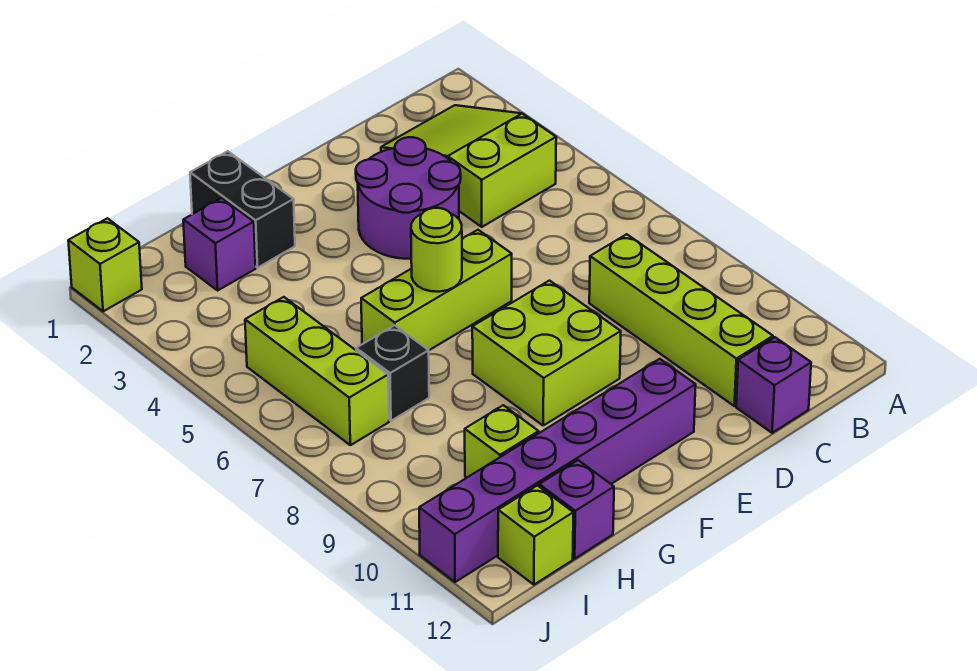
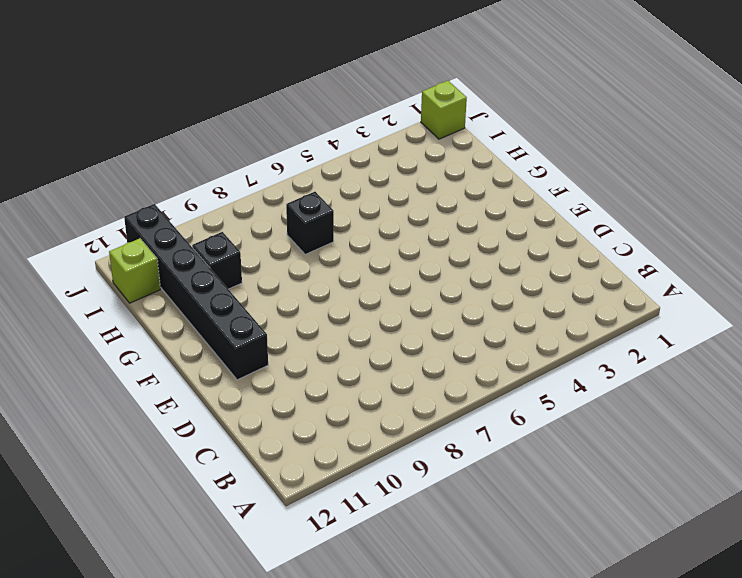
black brick E11:J11 level 1 -> purple brick E11:J11 level 1
black brick H10 level 1 -> lime brick H10 level 1
none -> lime slope B2:C4 level 1 top 4
none -> lime brick C8:C11 level 1
none -> purple brick C12 level 1

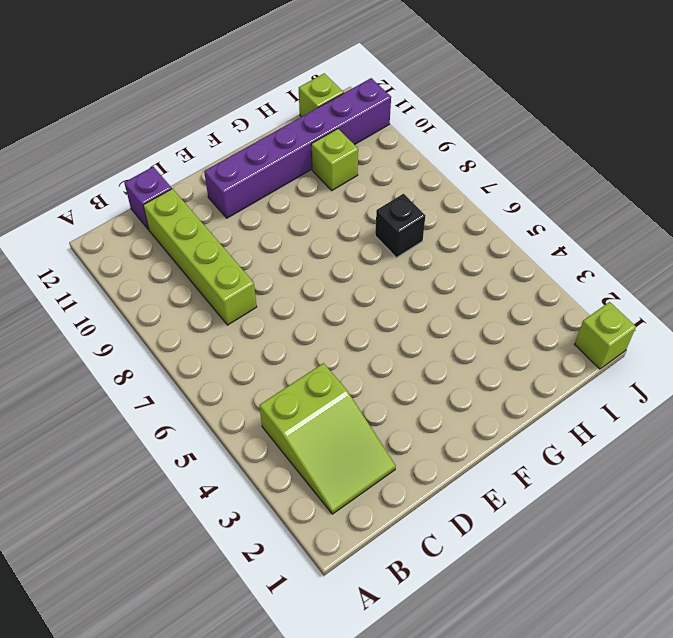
none -> purple round brick D3:E4 level 1
none -> lime brick E6:G6 level 1
none -> lime brick E8:F9 level 1

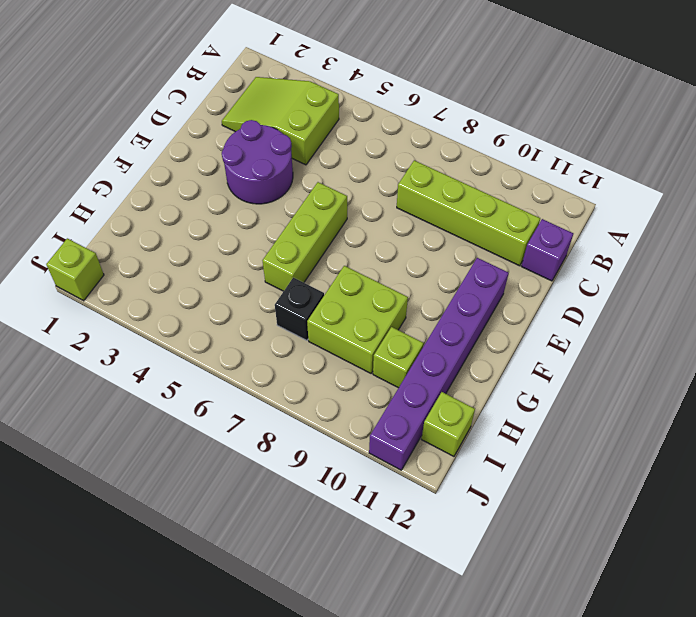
lime brick G8:H9 level 1 -> lime brick E8:F9 level 1
none -> black brick G1:G2 level 1
none -> purple brick H2 level 1
none -> purple brick H12 level 1

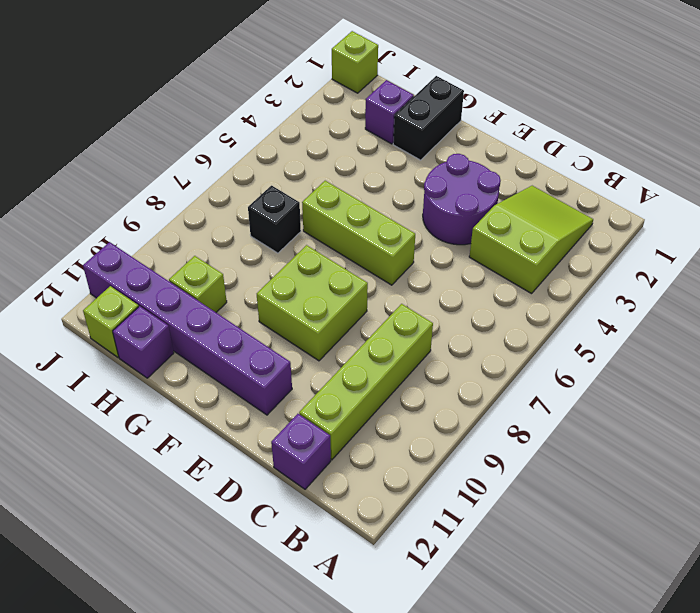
none -> lime brick I5:I7 level 1
none -> lime round brick F6 level 2

